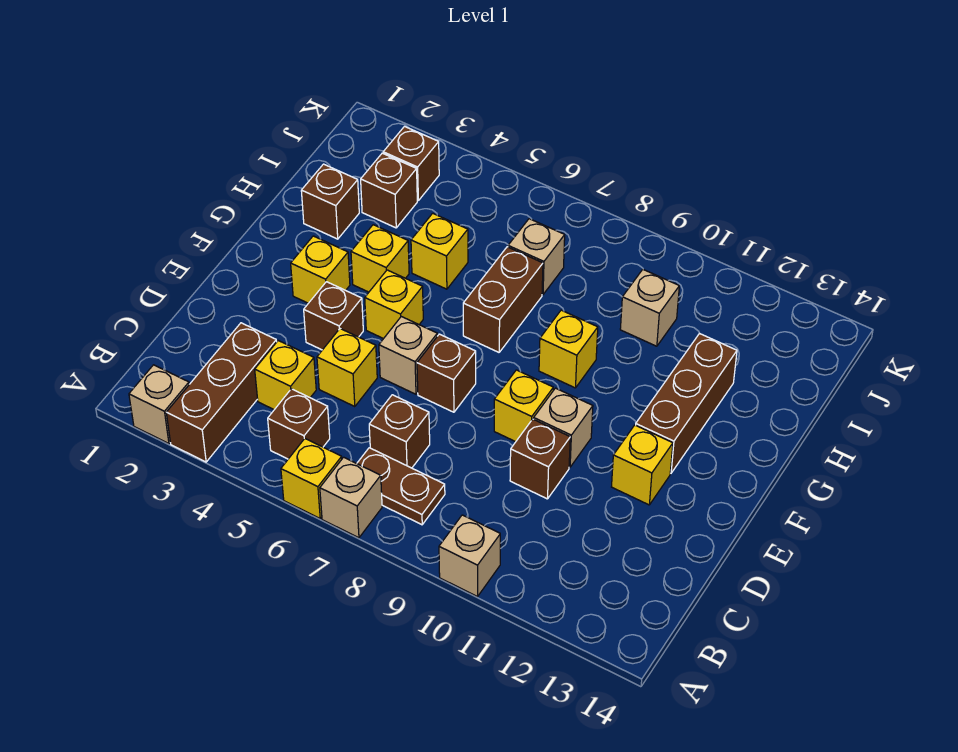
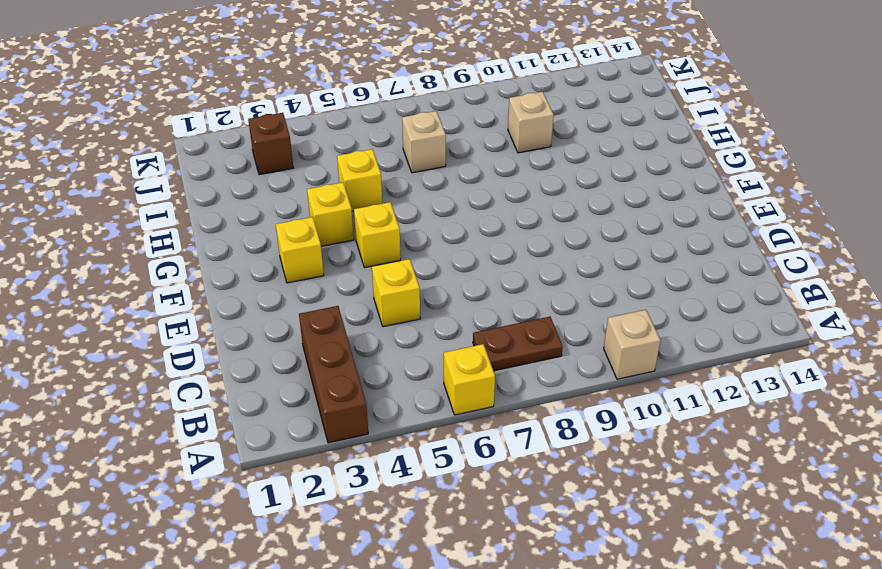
none -> tan brick A2 level 1
none -> tan brick A7 level 1
none -> brown brick B5 level 1

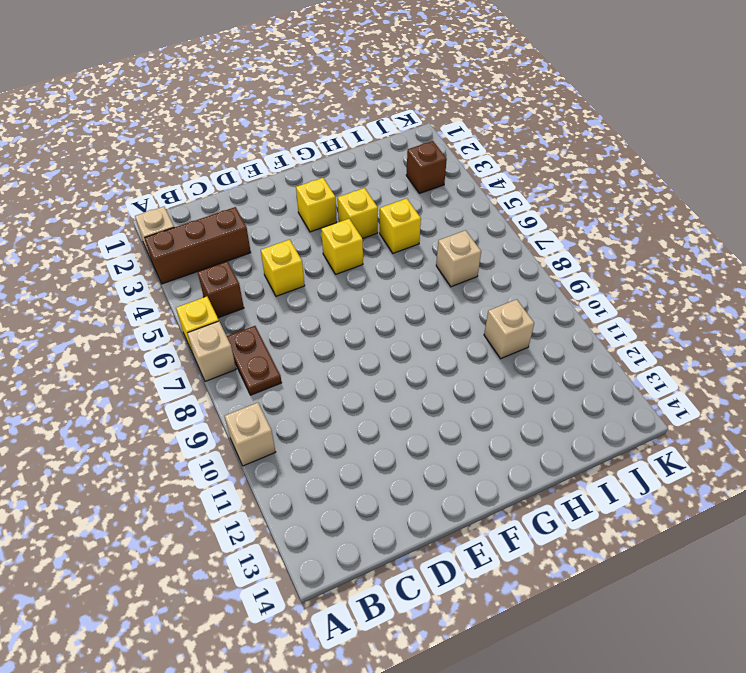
none -> yellow brick C4 level 1
none -> brown brick C7 level 1
none -> brown brick D10 level 1

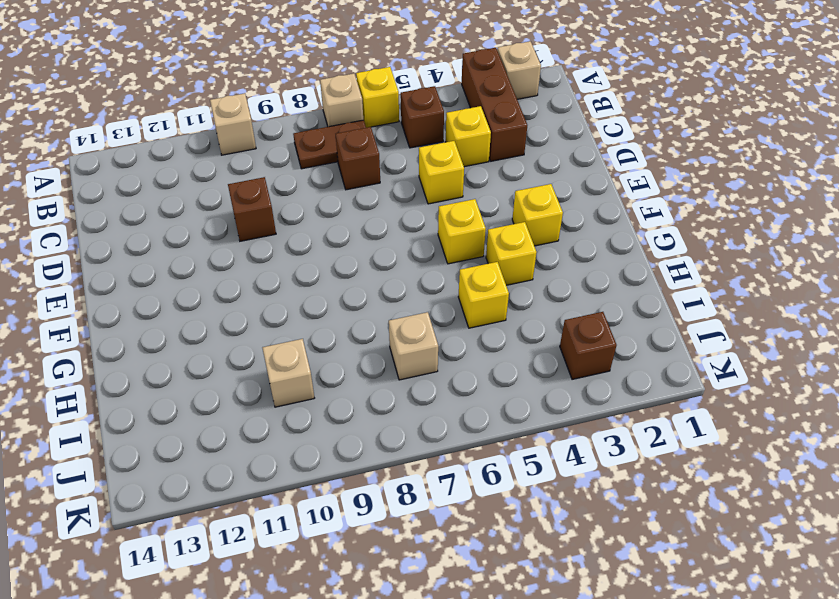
none -> brown brick E4 level 1
none -> tan brick E6 level 1
none -> brown brick E7 level 1

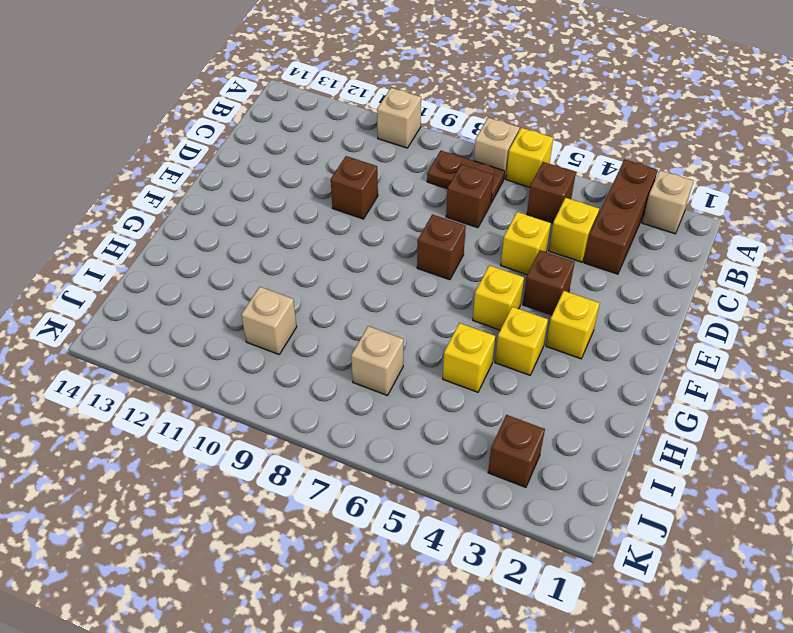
none -> tan brick E6 level 1
none -> yellow brick E9 level 1
none -> tan brick E10 level 1

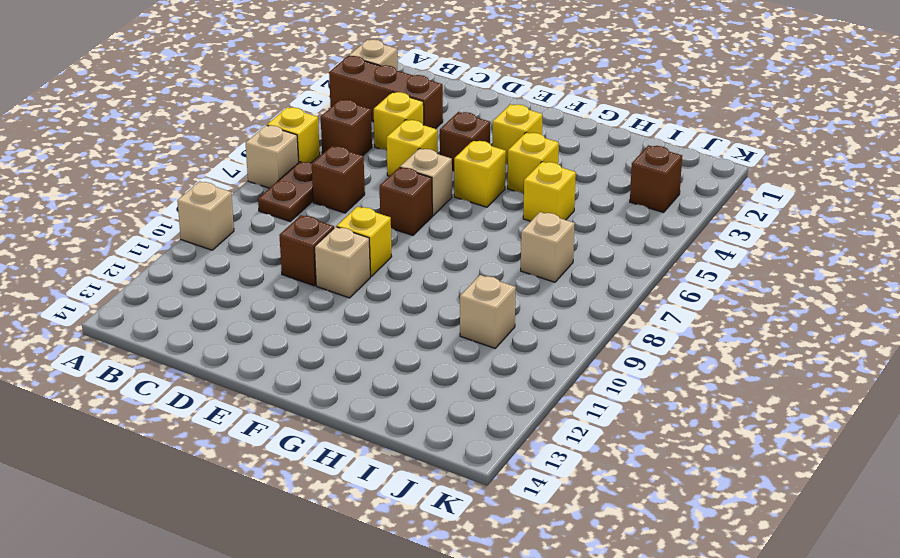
none -> yellow brick E12 level 1
none -> brown brick F12:H12 level 1
none -> brown brick G7:H7 level 1

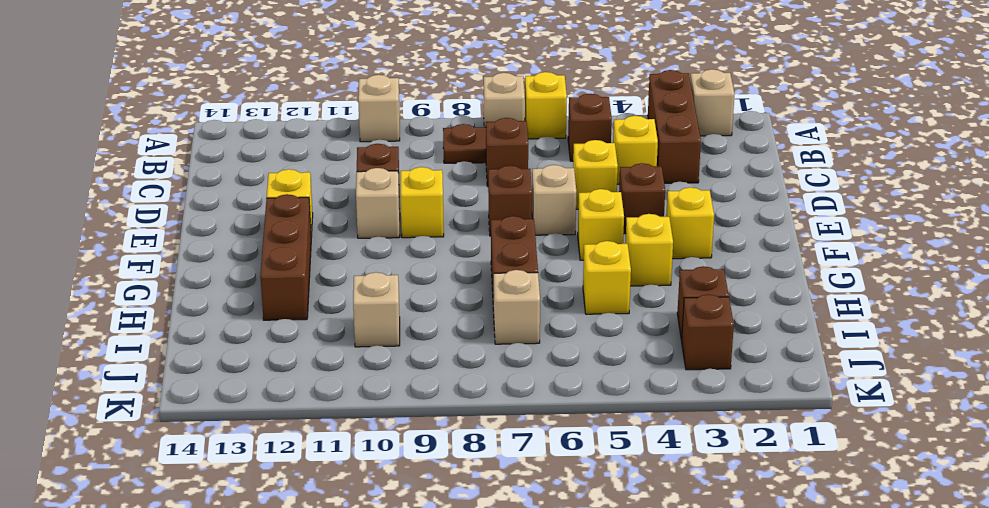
none -> yellow brick G9 level 1
none -> brown brick H2 level 1

